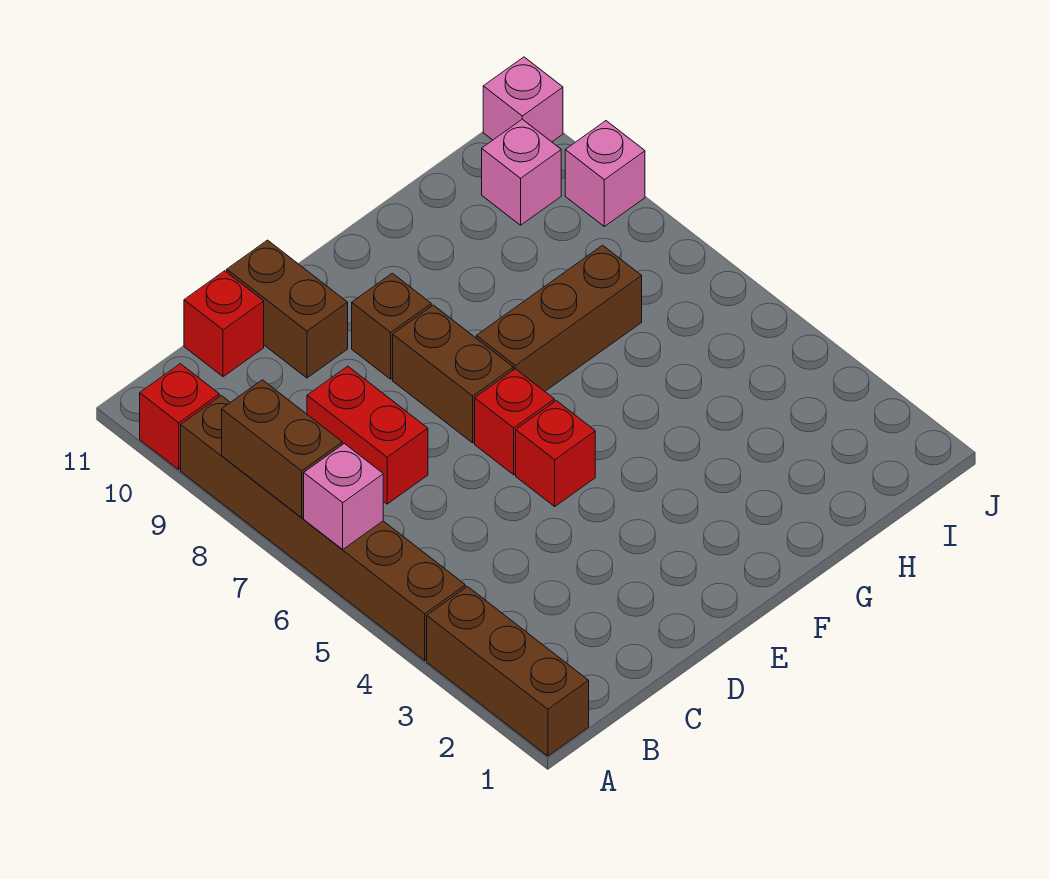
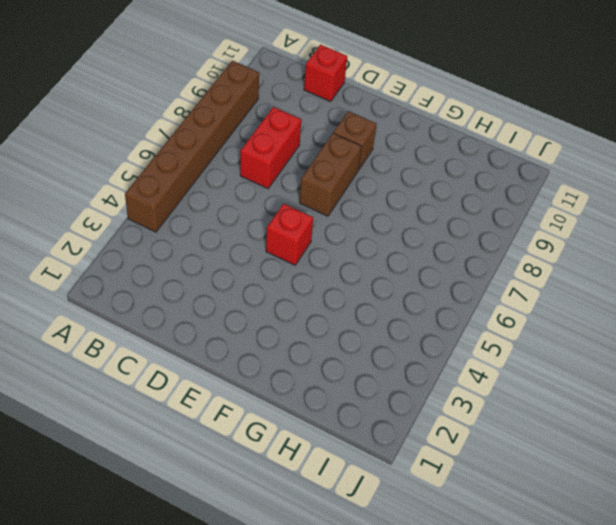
none -> brown brick A1:A3 level 1
none -> red brick A10 level 1
none -> brown brick D10:D11 level 1

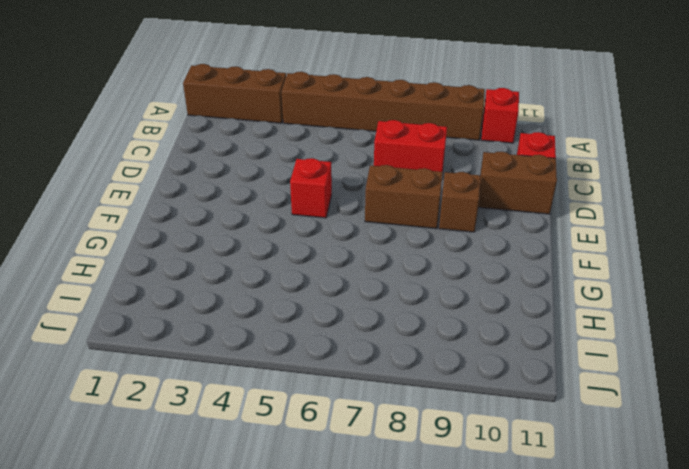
none -> red brick E6 level 1
none -> brown brick F7:H7 level 1
none -> pink brick I10 level 1

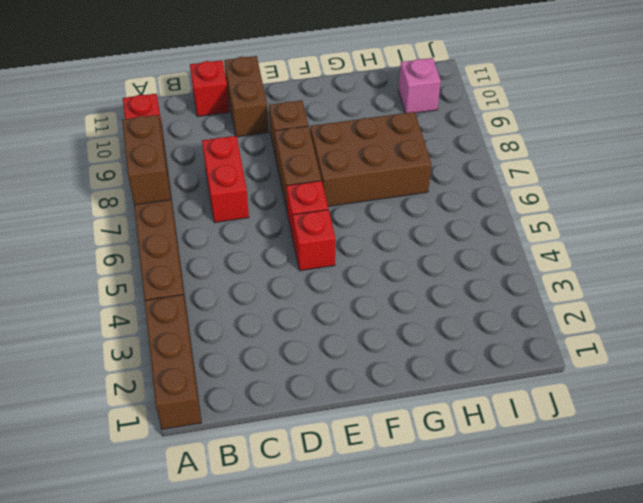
brown brick F7:H8 level 1 -> brown brick F7:H7 level 1
none -> pink brick J9 level 1
none -> pink brick J11 level 1
none -> pink brick A6 level 2

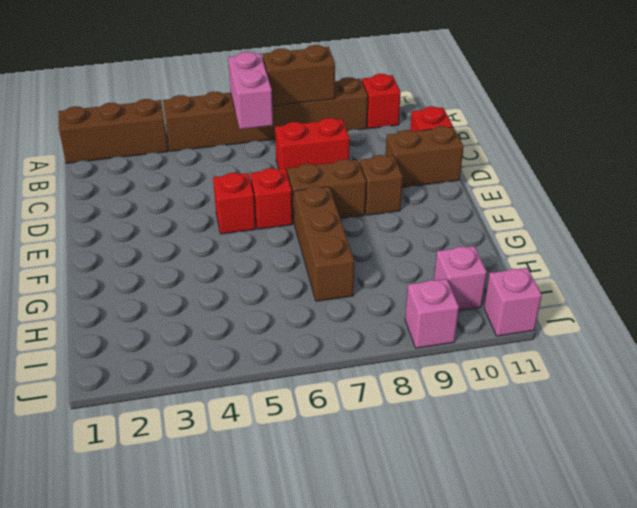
pink brick A6:B6 level 2 -> pink brick A6 level 2

